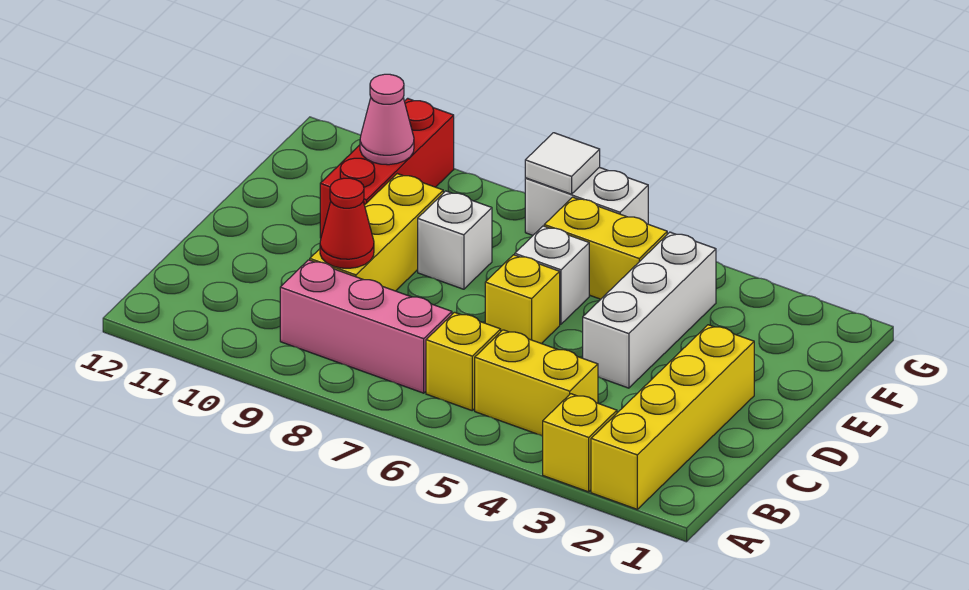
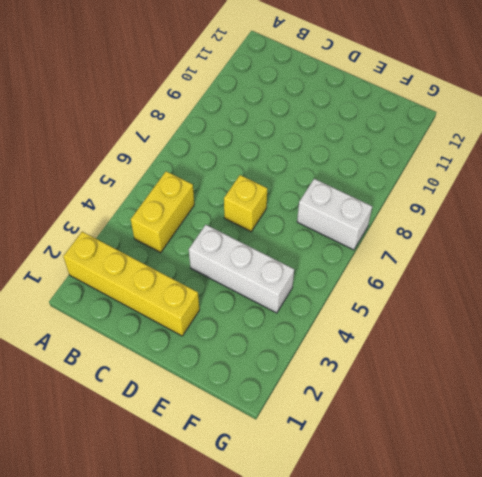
white brick F7:G7 level 1 -> white brick G6:G7 level 1
none -> yellow brick A3 level 1
none -> yellow brick B6 level 1
none -> pink brick B7:B9 level 1

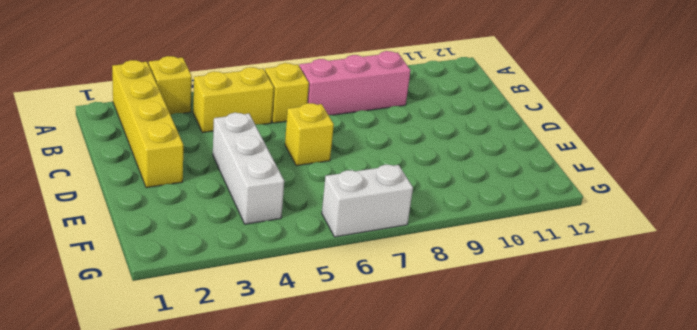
none -> yellow brick C9:E9 level 1
none -> white brick E6 level 1
none -> white brick E8 level 1

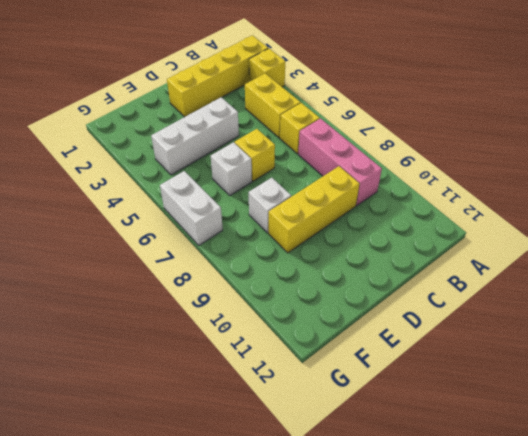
none -> red brick E10:G10 level 1
none -> yellow brick F5:F6 level 1
none -> red cone C9 level 2

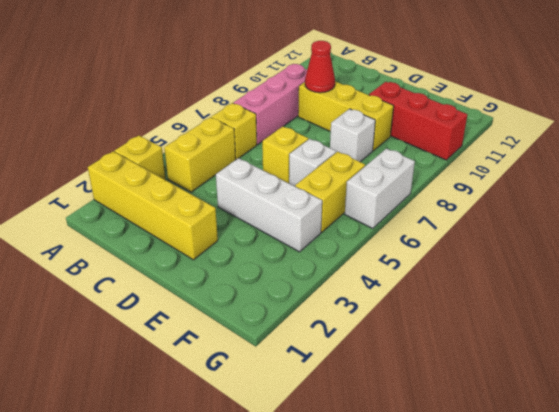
none -> pink cone F10 level 2
none -> white tile G7 level 2

